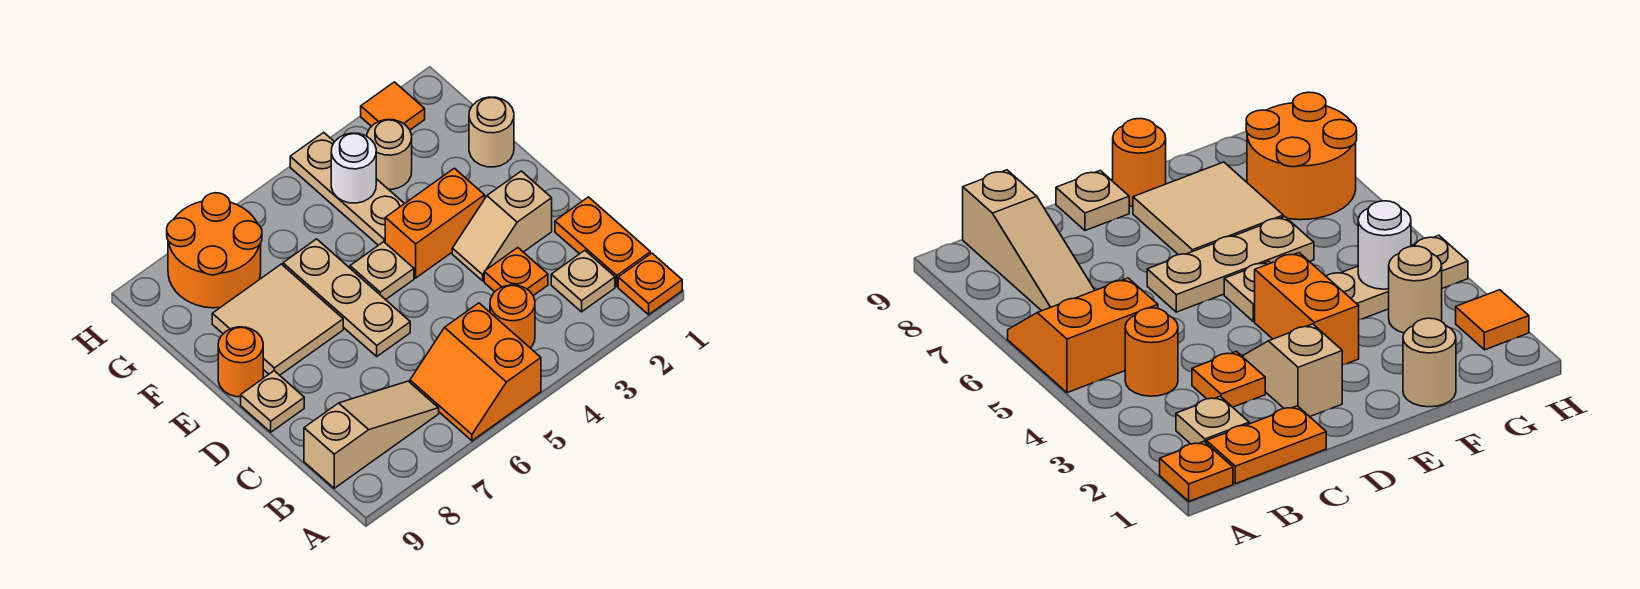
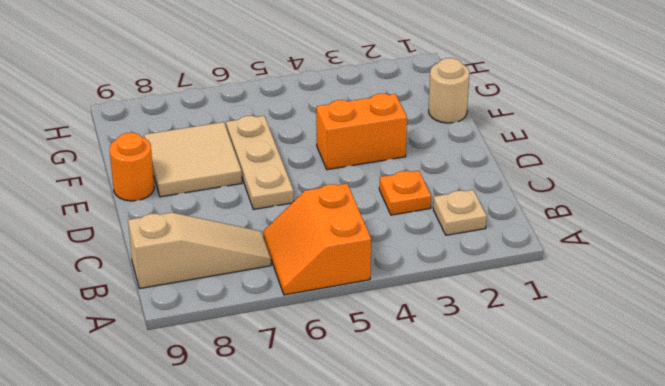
none -> orange plate A1 level 1
none -> orange plate B1:C1 level 1
none -> orange round brick B4 level 1

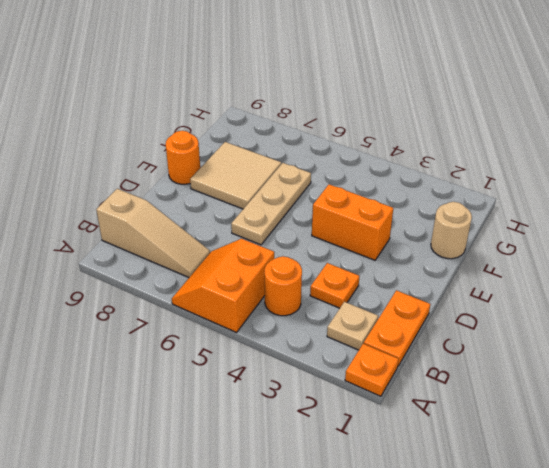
none -> tan slope D2:D3 level 1 top 2
none -> tan plate D9 level 1
none -> tan plate E5 level 1

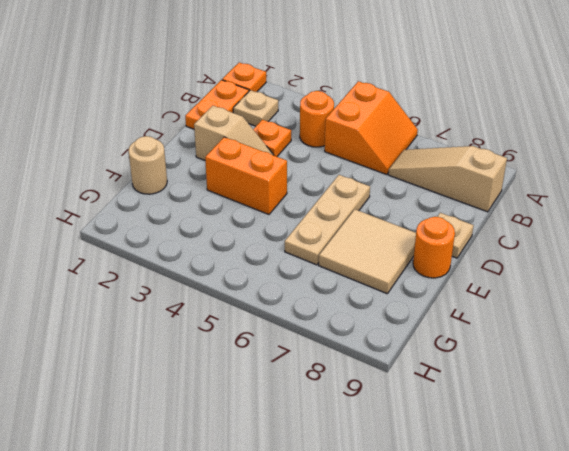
none -> tan plate E5 level 1
none -> tan plate F4:H4 level 1
none -> tan round brick G3 level 1

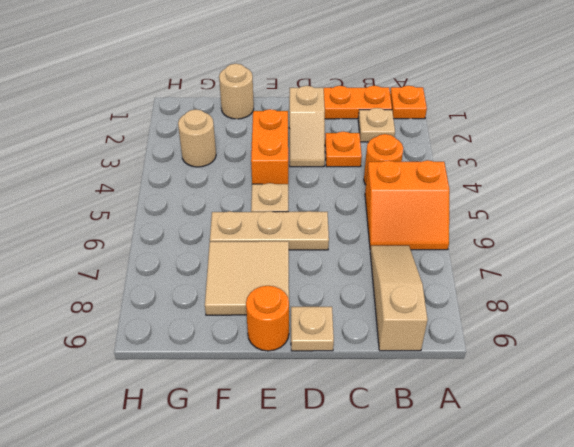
none -> tan plate F4:H4 level 1
none -> orange round brick G7:H8 level 1
none -> orange tile H2 level 1

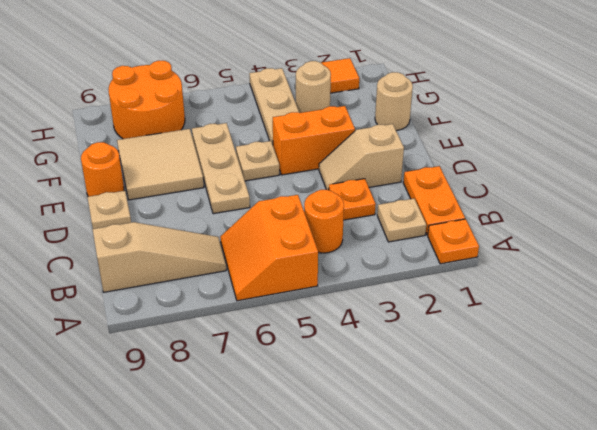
none -> white round brick G4 level 2

